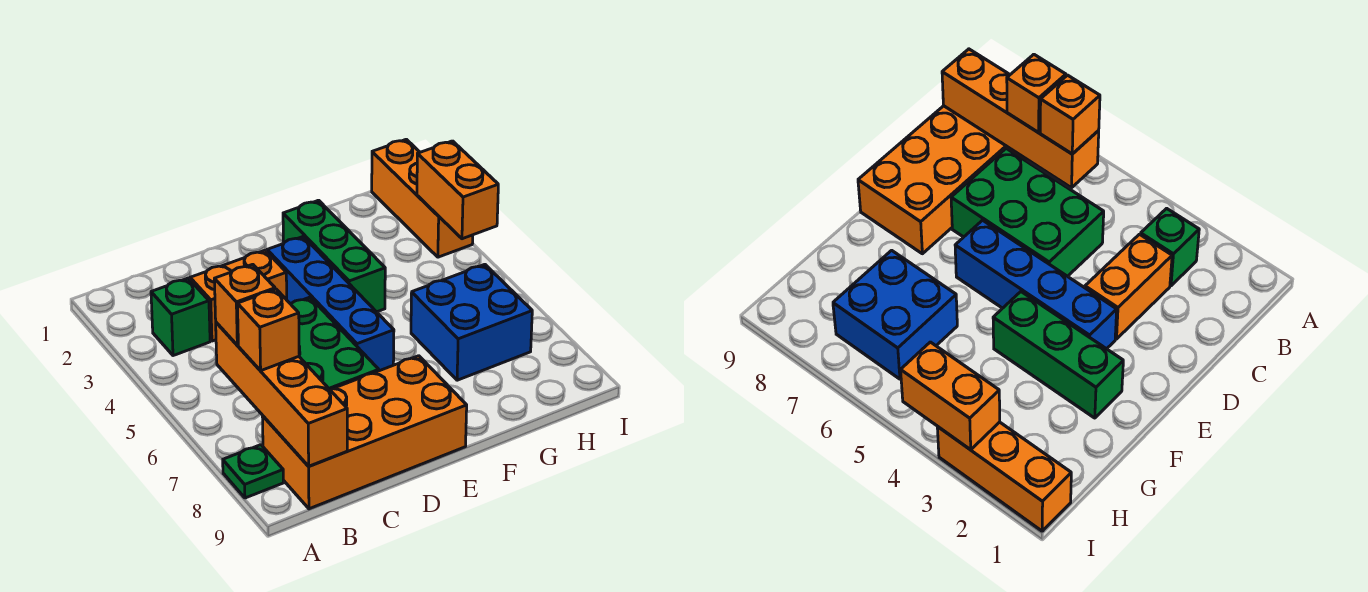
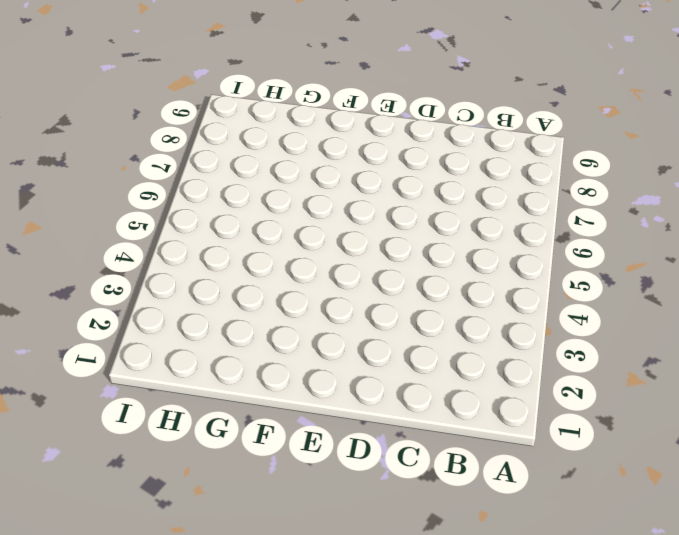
none -> green plate A8 level 1
none -> green brick B3 level 1
none -> orange brick B8:E9 level 1

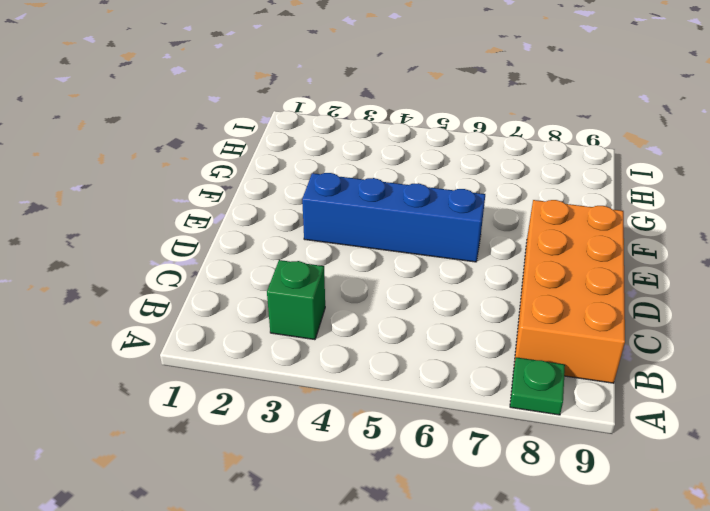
none -> orange brick C3:D3 level 1
none -> green brick C5:D7 level 1
none -> green brick F2:F4 level 1

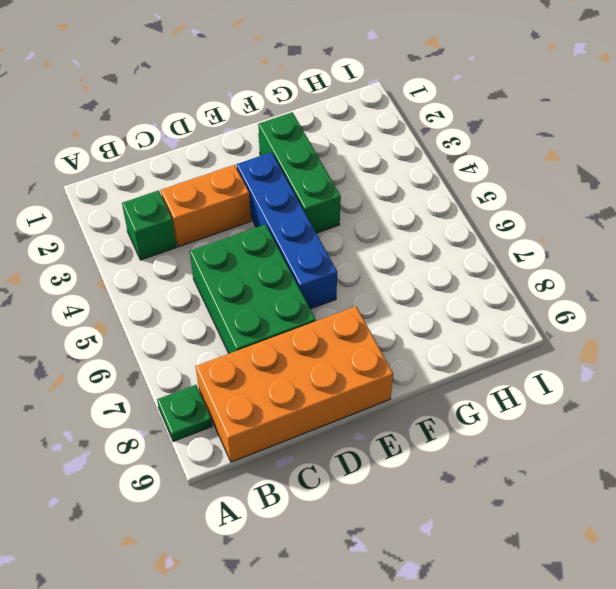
none -> blue brick G6:H7 level 1
none -> orange brick I1:I3 level 1
none -> orange brick B6:B9 level 2

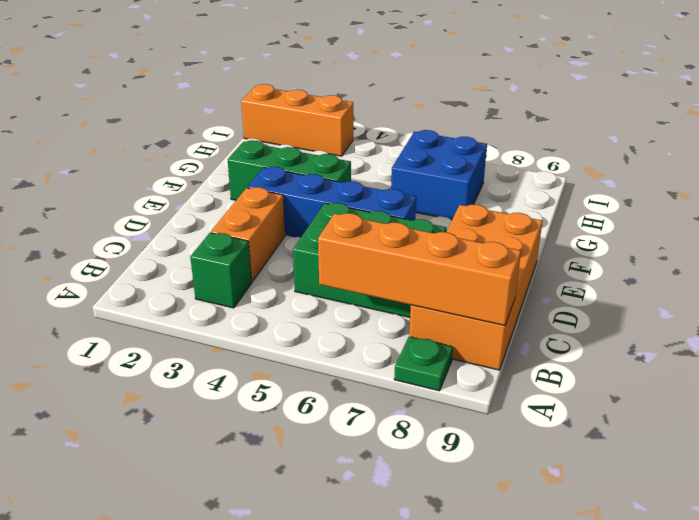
none -> orange brick I3:I4 level 2
none -> orange brick B6 level 3
none -> orange brick B7 level 3

